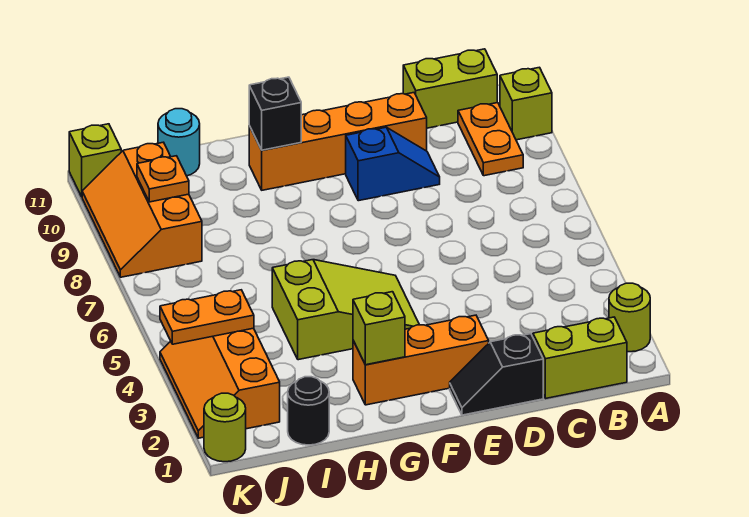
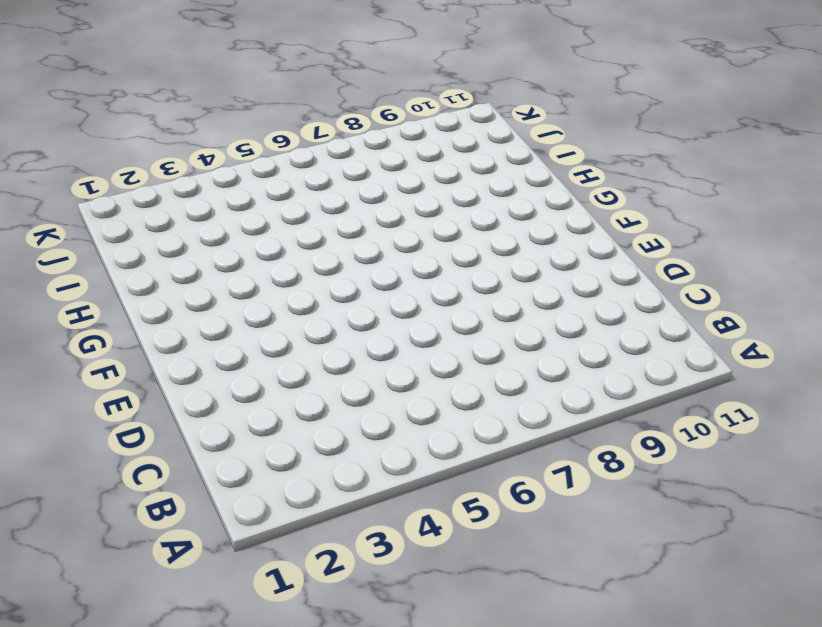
none -> lime round brick A2 level 1
none -> lime brick A10 level 1
none -> lime brick B1:C1 level 1

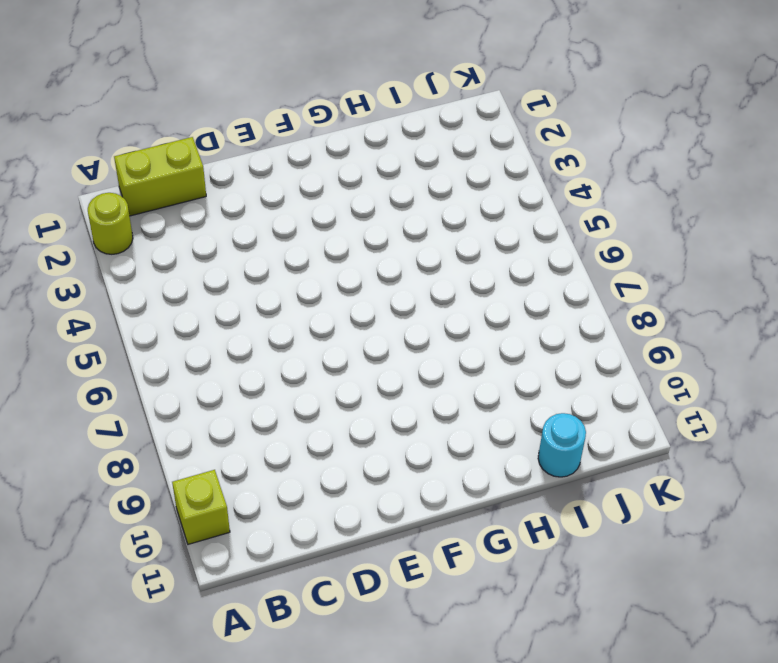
none -> orange plate B9:B10 level 1
none -> lime brick B11:C11 level 1
none -> black slope D1:E1 level 1 top D

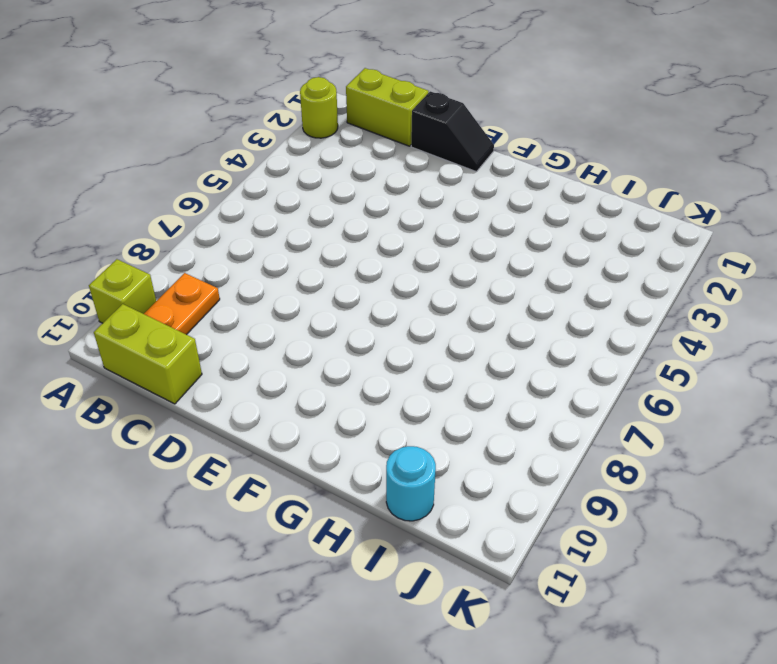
none -> blue slope D9:E9 level 1 top E
none -> orange brick D10:G10 level 1
none -> orange brick E2:G2 level 1

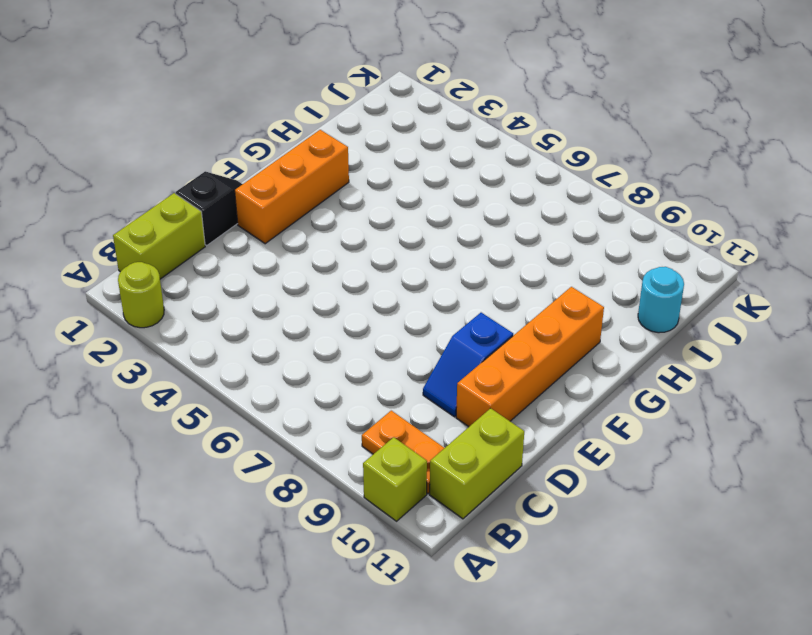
none -> lime slope F4:H5 level 1 top H
none -> black round brick I1 level 1
none -> orange slope J2:K4 level 1 top J

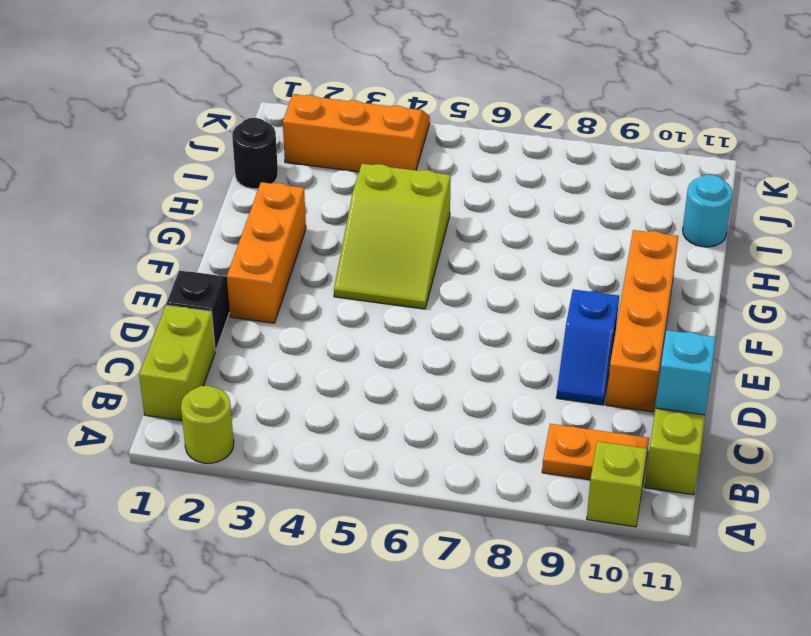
cyan brick C11 level 2 -> none
none -> orange slope J8:K10 level 1 top J
none -> lime round brick K1 level 1
none -> lime brick K11 level 1

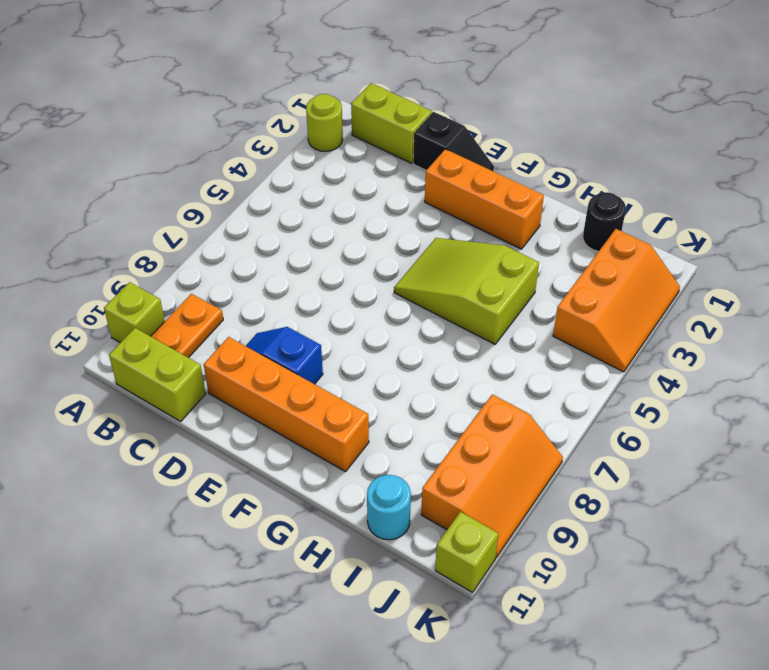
none -> lime round brick K1 level 1
none -> lime brick G2 level 2
none -> black brick G10 level 2

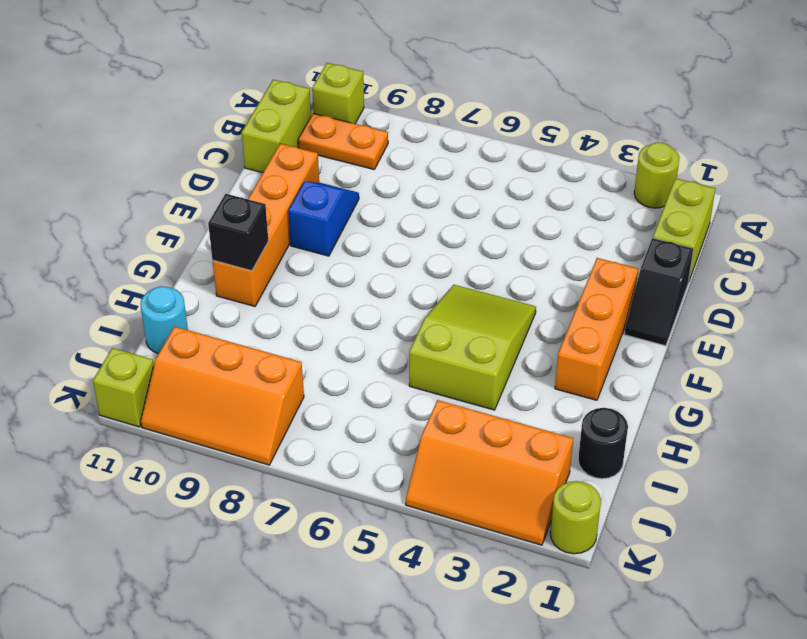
none -> lime brick G2 level 2
none -> orange plate J4:K4 level 2
none -> orange plate J9 level 2

